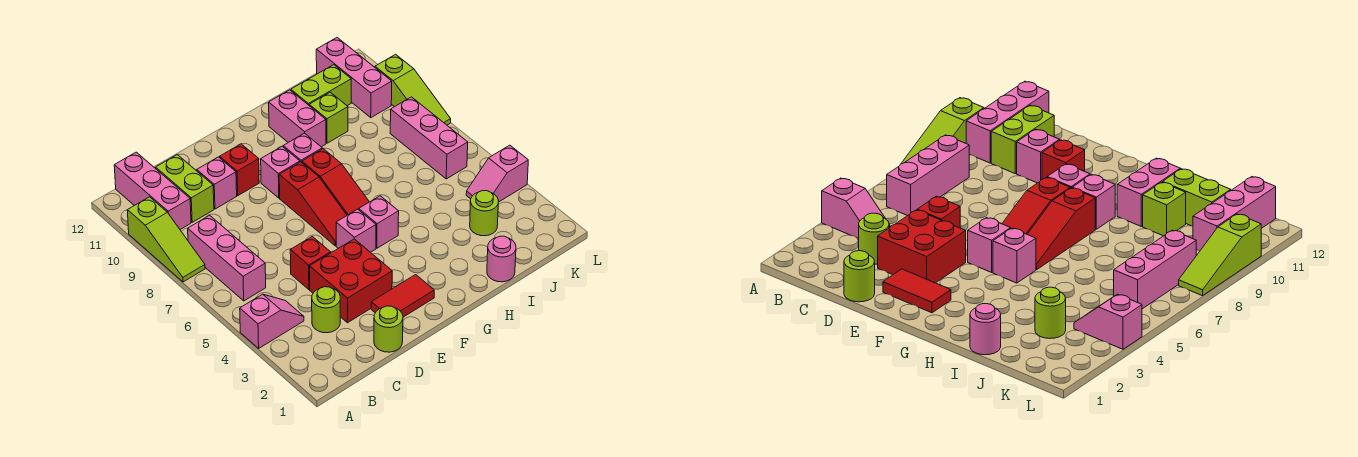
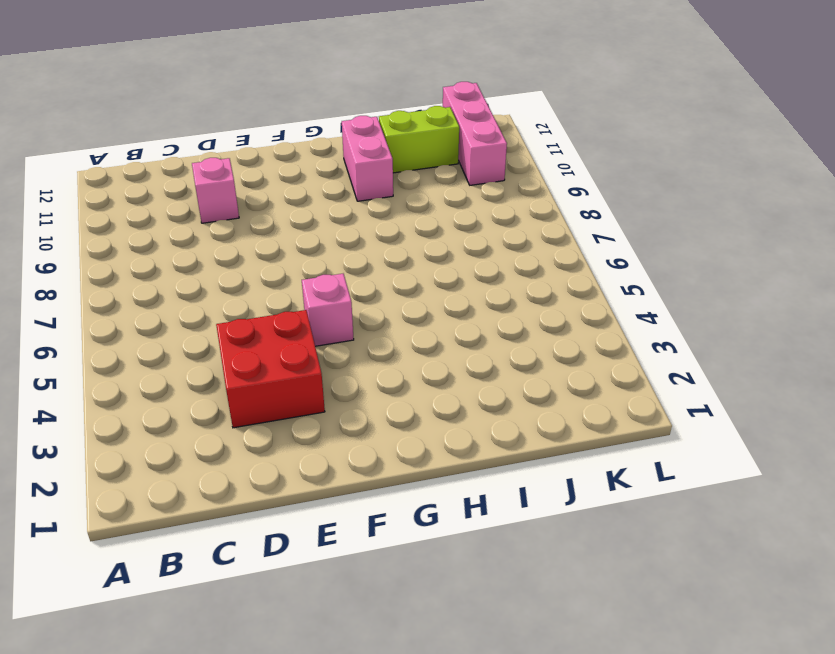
none -> pink slope A4:B4 level 1 top A
none -> lime slope A8:A10 level 1 top 10
none -> pink brick B6:B8 level 1

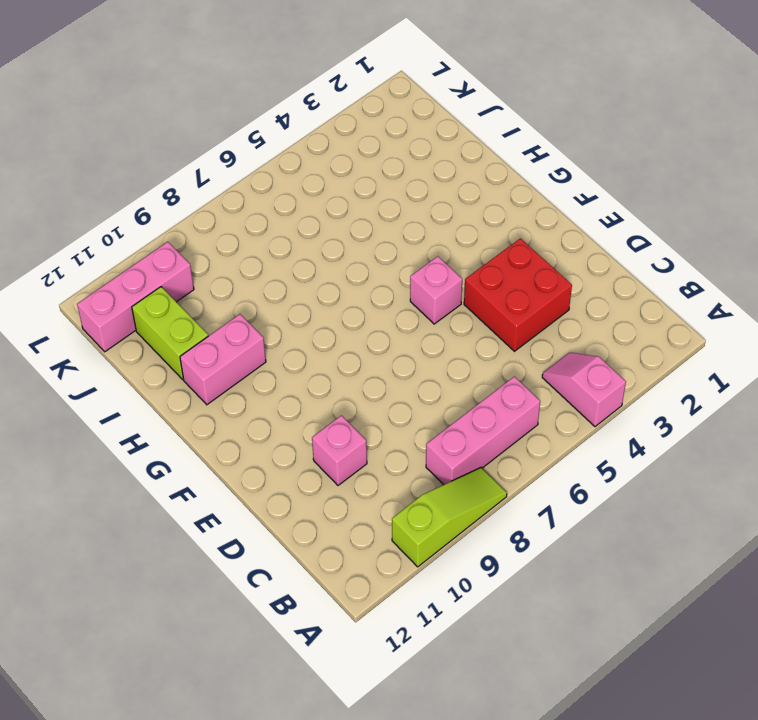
none -> pink brick B10:B12 level 1
none -> lime round brick C3 level 1
none -> lime brick C10:C11 level 1

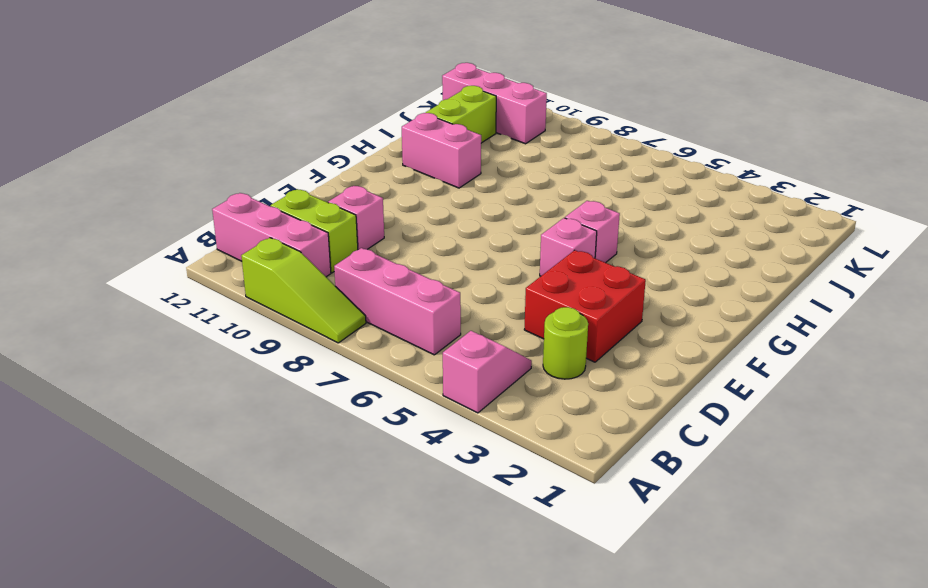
none -> lime round brick D1 level 1
none -> red brick D5 level 1
none -> red tile E2:F2 level 1

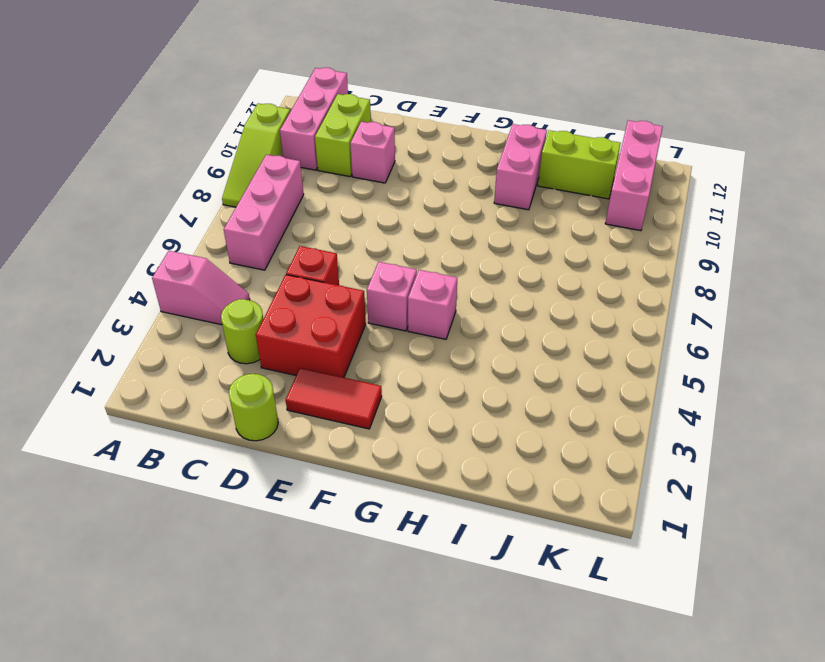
none -> red brick E10 level 1
none -> red slope F6:F8 level 1 top 8
none -> pink brick F9 level 1

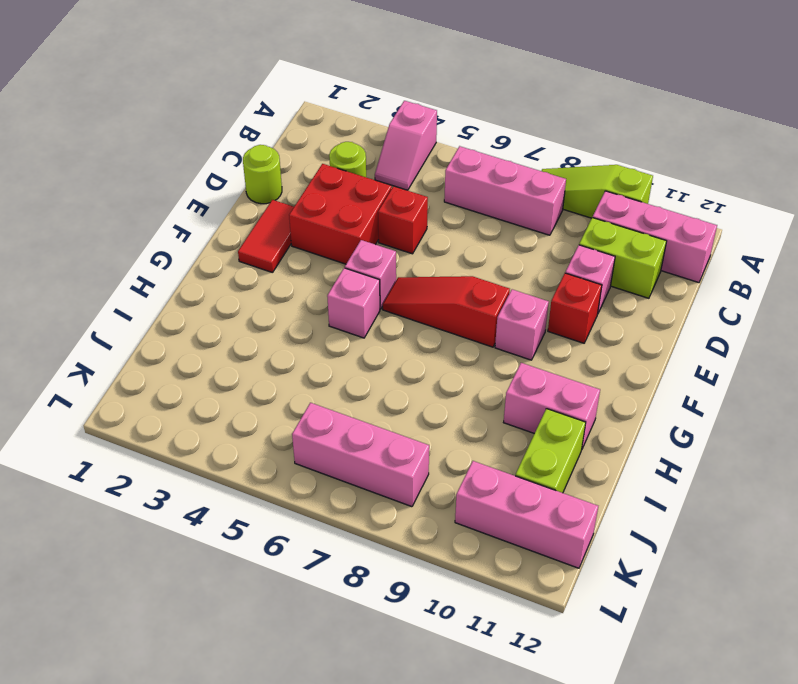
none -> red slope G6:G8 level 1 top 8
none -> pink brick G9 level 1
none -> pink round brick I1 level 1

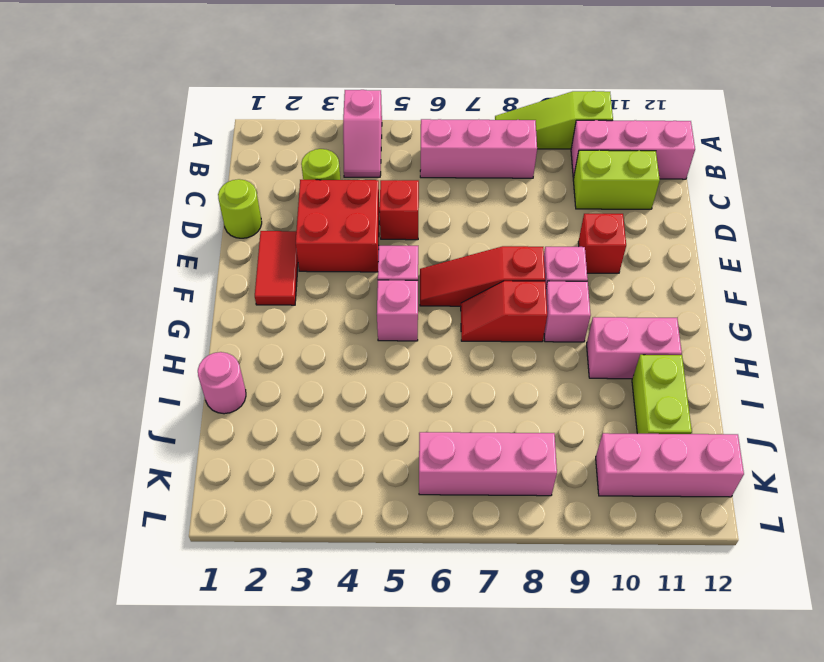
red slope G7:G8 level 1 top 8 -> red slope G6:G8 level 1 top 8
none -> pink brick D10 level 1
none -> lime brick I10 level 1
none -> lime round brick J3 level 1

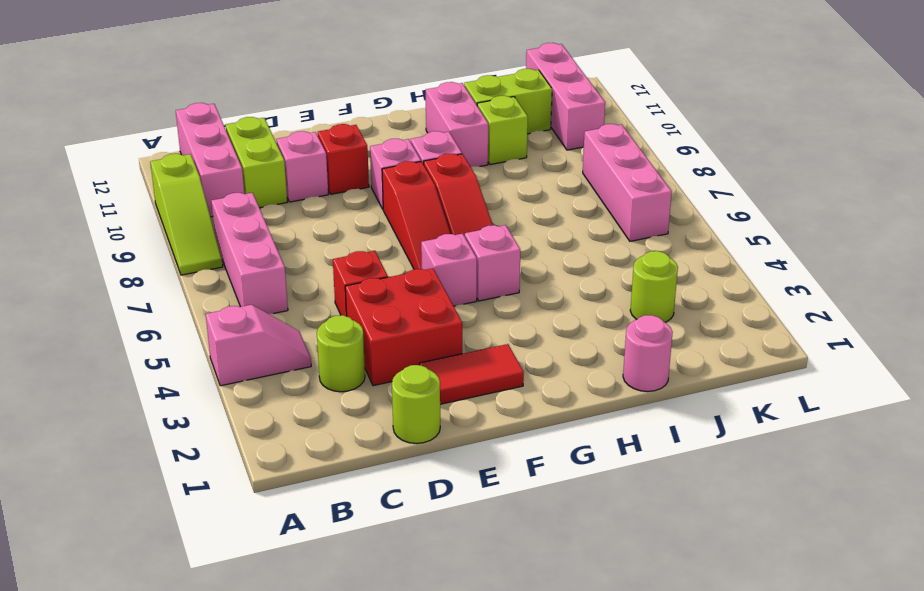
none -> pink slope K4:L4 level 1 top L
none -> lime slope L8:L10 level 1 top 10

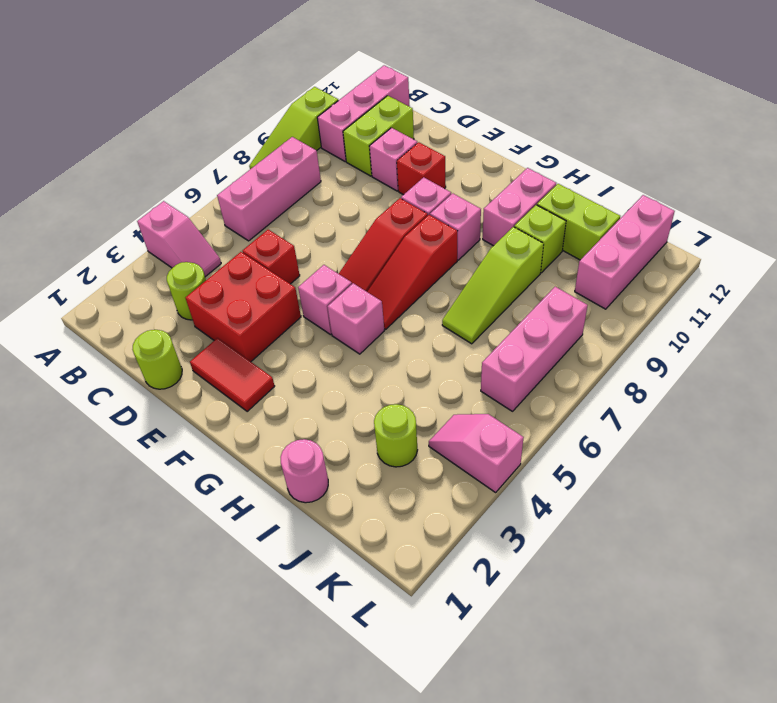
lime slope I7:I9 level 1 top 9 -> lime slope L8:L10 level 1 top 10

